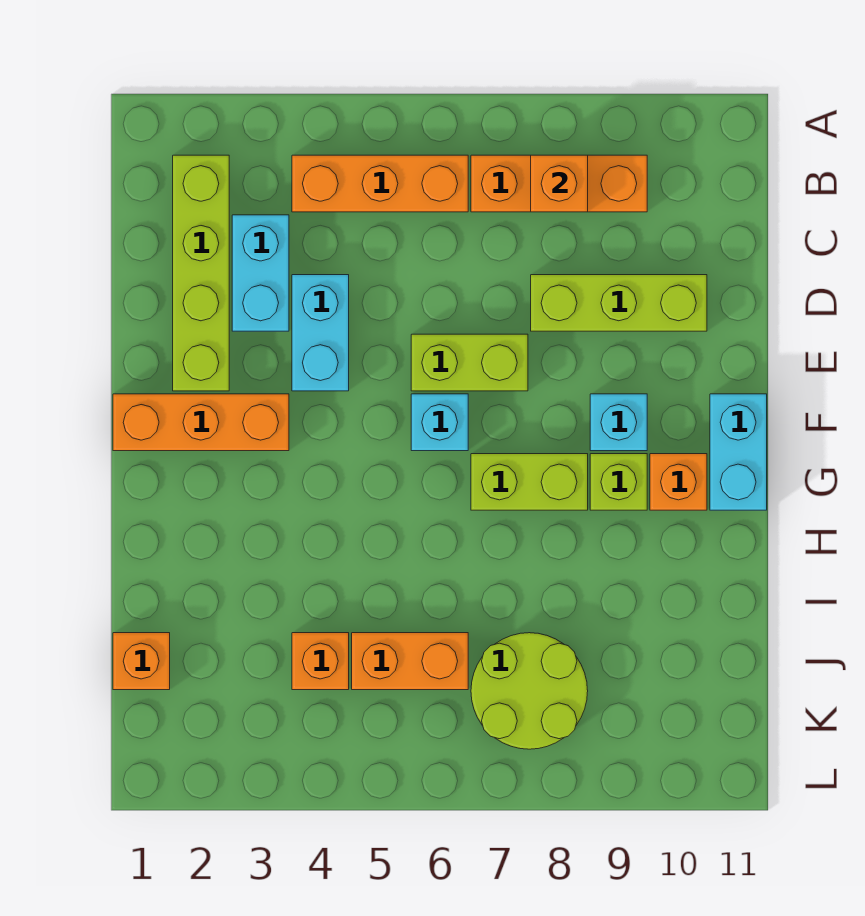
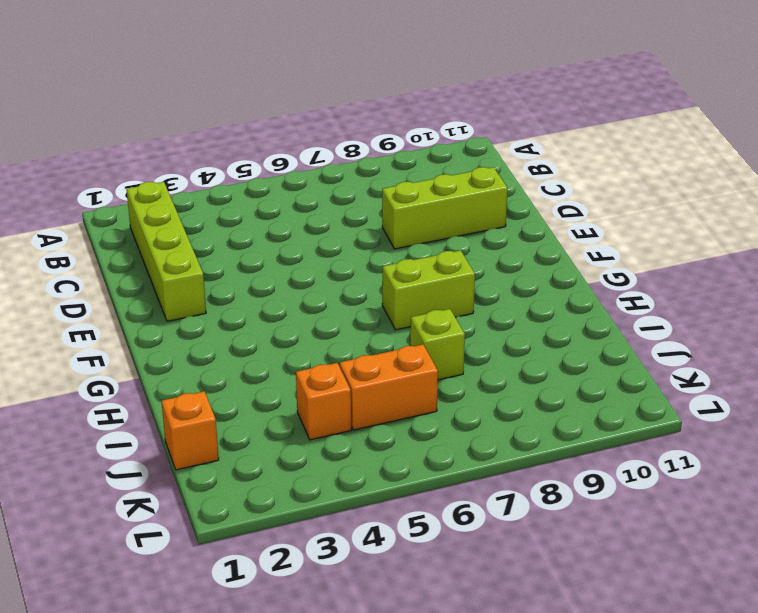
lime brick I7 level 1 -> lime brick G9 level 1
none -> orange brick B4:B6 level 1
none -> orange brick B7:B9 level 1
none -> cyan brick C3:D3 level 1

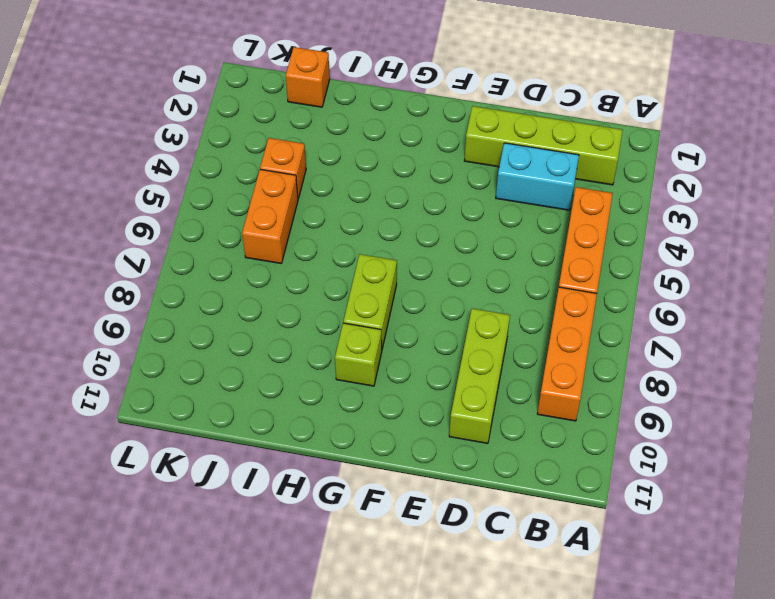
none -> cyan brick D4:E4 level 1
none -> lime brick E6:E7 level 1
none -> orange brick F1:F3 level 1

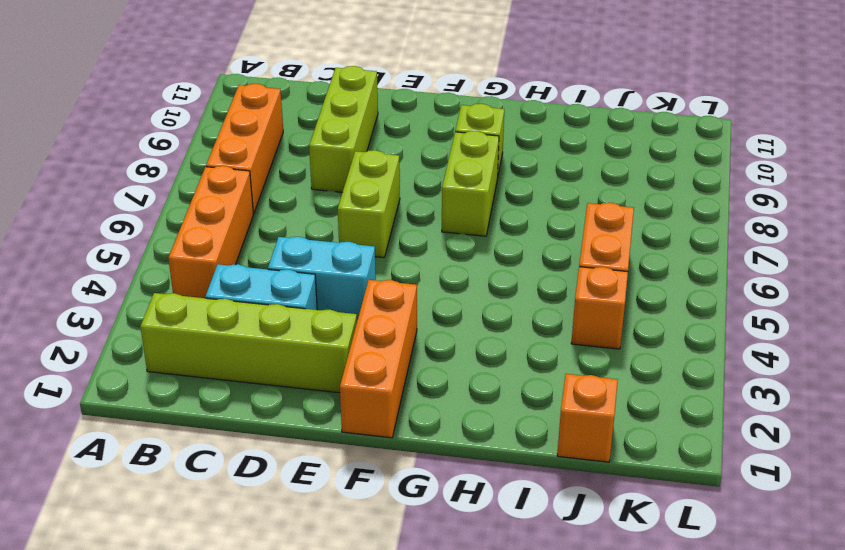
none -> cyan brick F6 level 1
none -> cyan brick F9 level 1
none -> cyan brick F11:G11 level 1

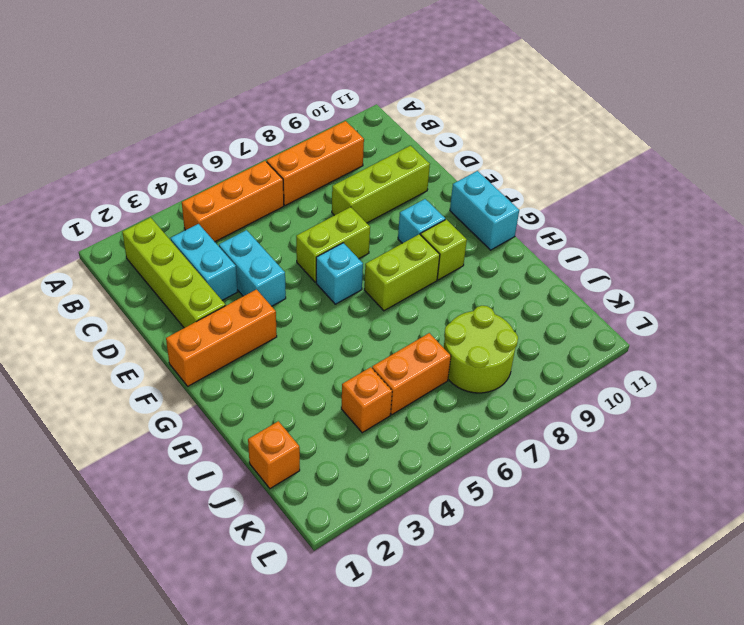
none -> orange brick G10 level 1
none -> orange brick B8 level 2

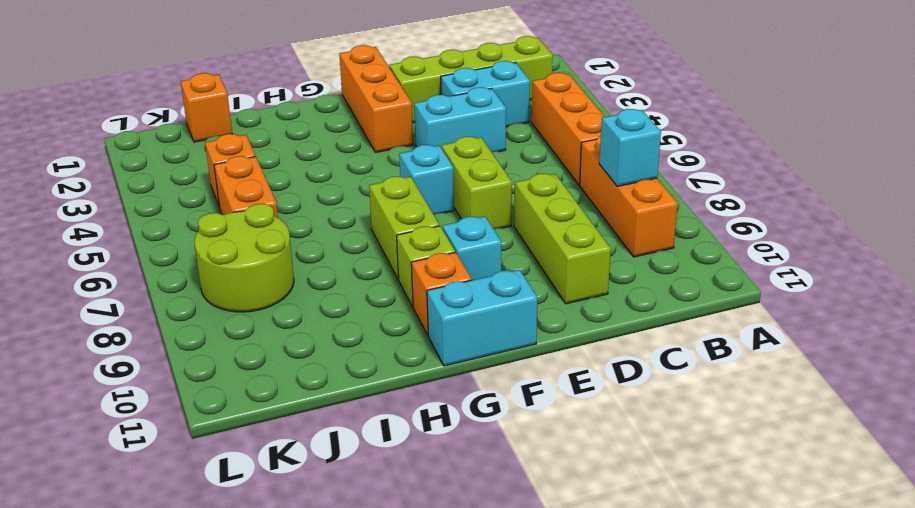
cyan brick B8 level 2 -> orange brick B8 level 2

